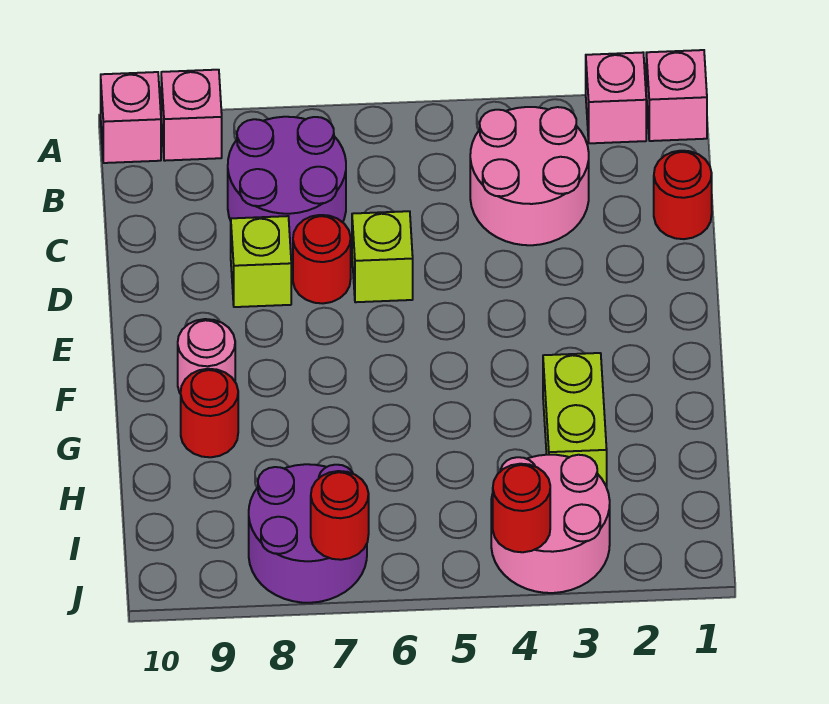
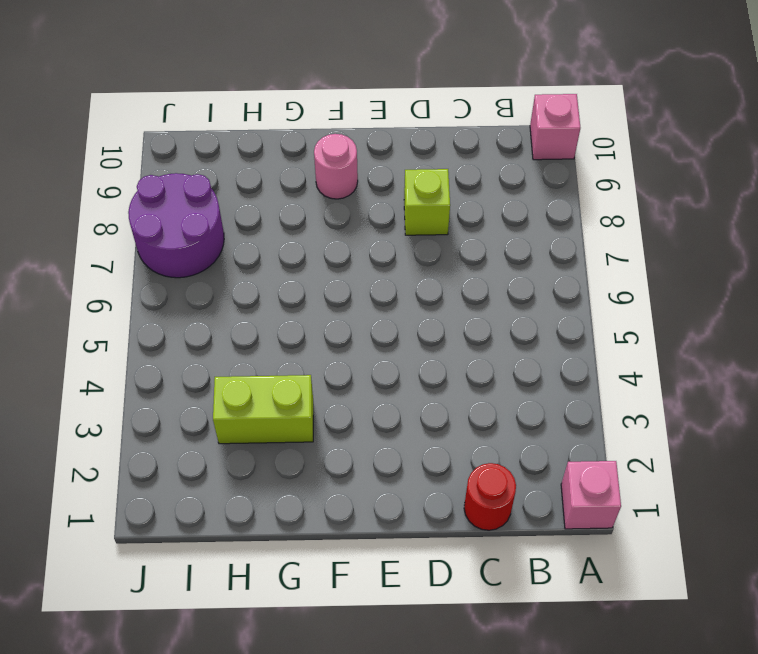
none -> pink brick A2 level 1
none -> pink brick A9 level 1
none -> pink round brick B3:C4 level 1

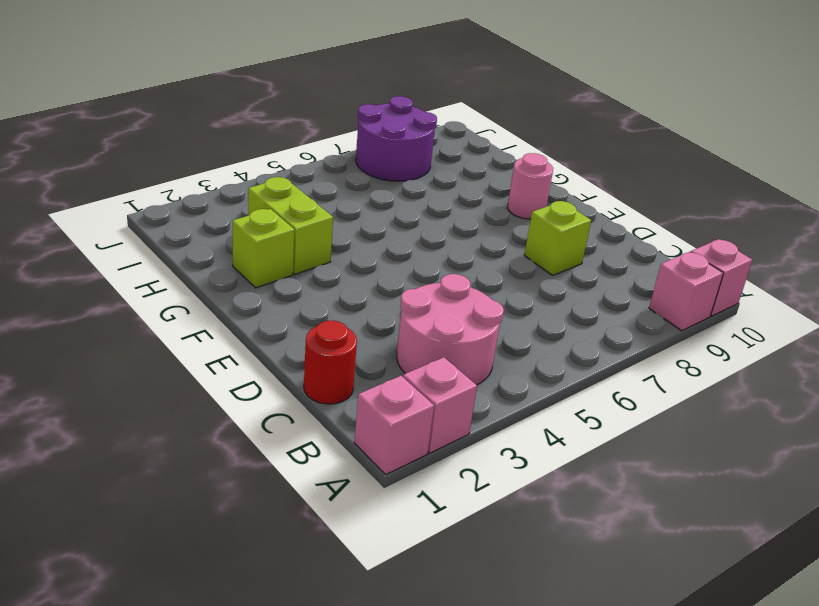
lime brick G2 level 1 -> lime brick D6 level 1
none -> purple round brick B7:C8 level 1
none -> red round brick D7 level 1
none -> red round brick G9 level 1

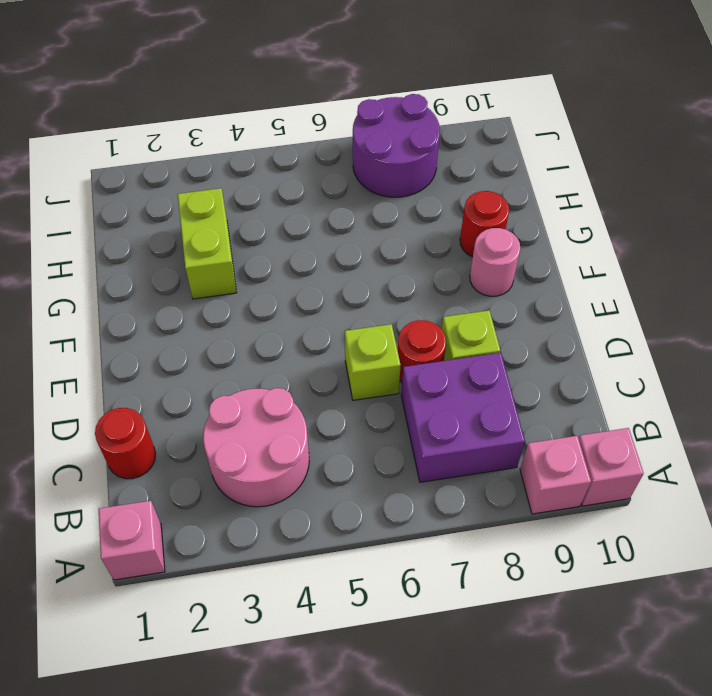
purple brick B7:C8 level 1 -> purple round brick B7:C8 level 1
none -> pink brick A2 level 1
none -> pink round brick I3:J4 level 1
none -> red round brick J4 level 2

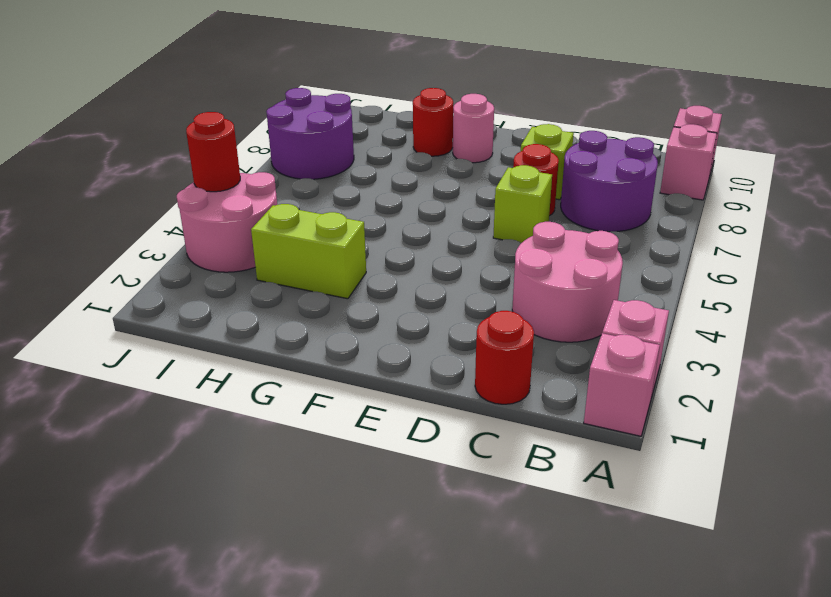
none -> red round brick J7 level 2

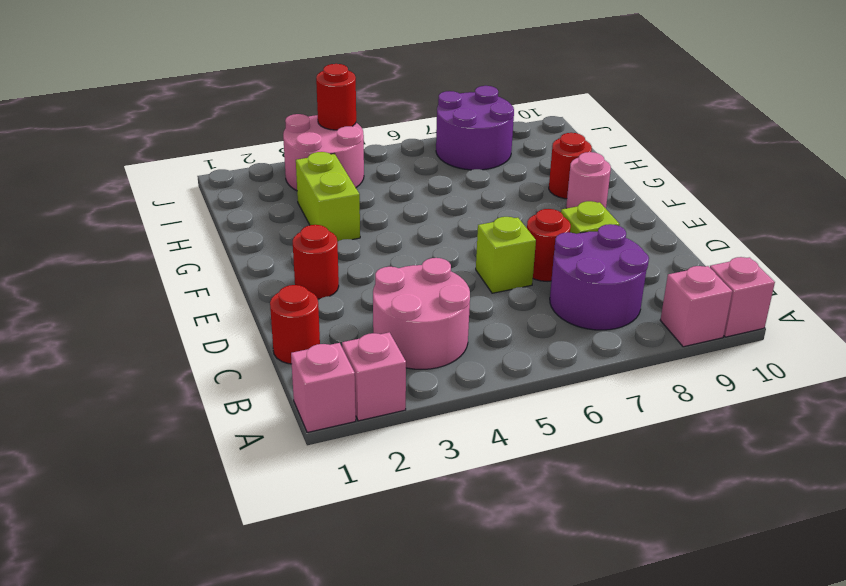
red round brick E2 level 1 -> red round brick J7 level 2

